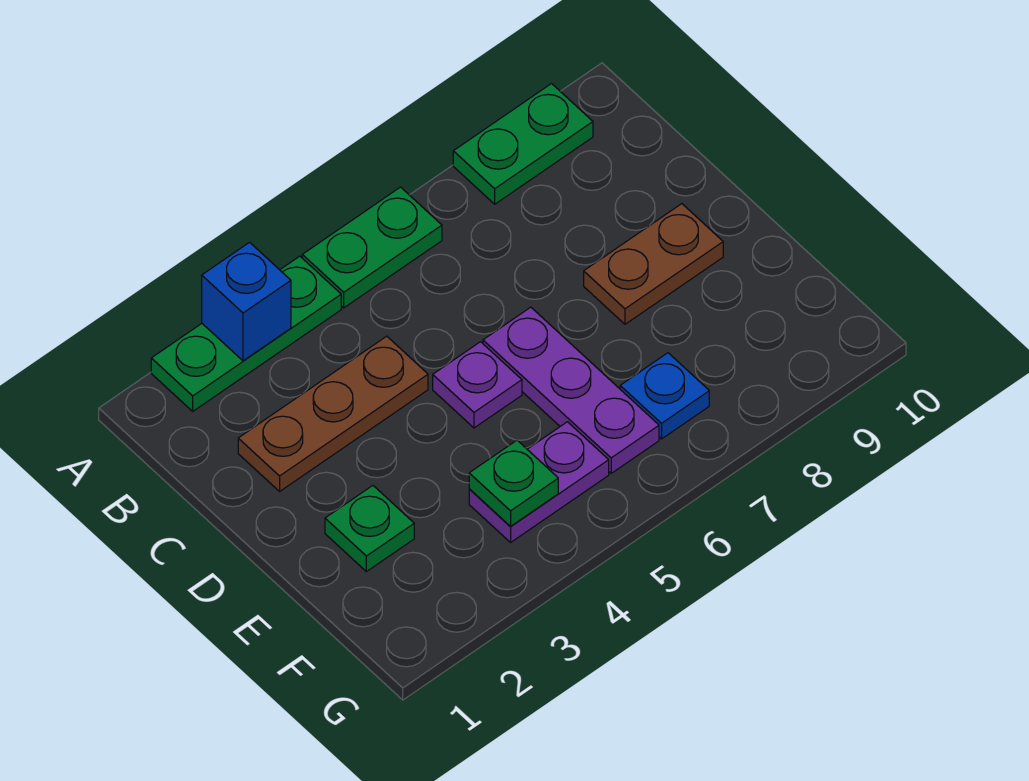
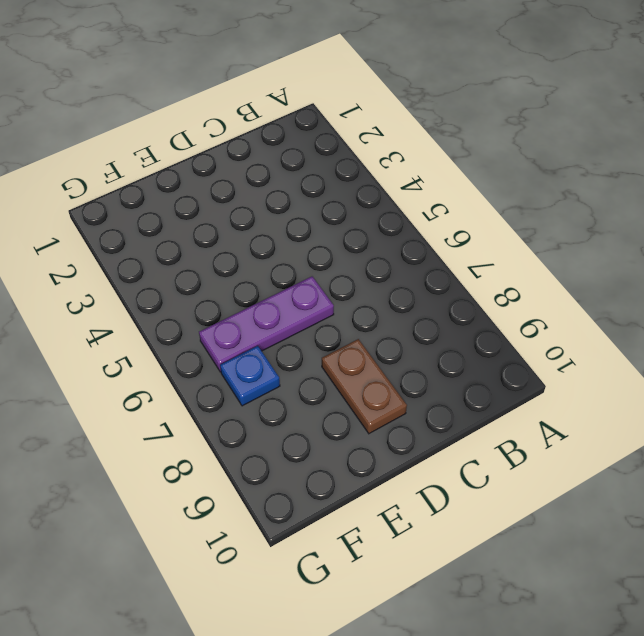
none -> green plate A2:A4 level 1
none -> green plate A5:A6 level 1
none -> green plate A8:A9 level 1

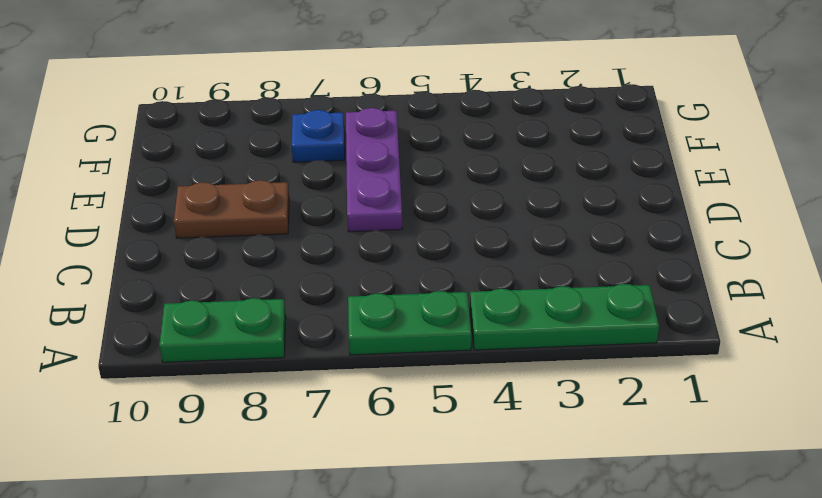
none -> brown plate C2:C4 level 1
none -> purple plate D5 level 1
none -> green plate E2 level 1

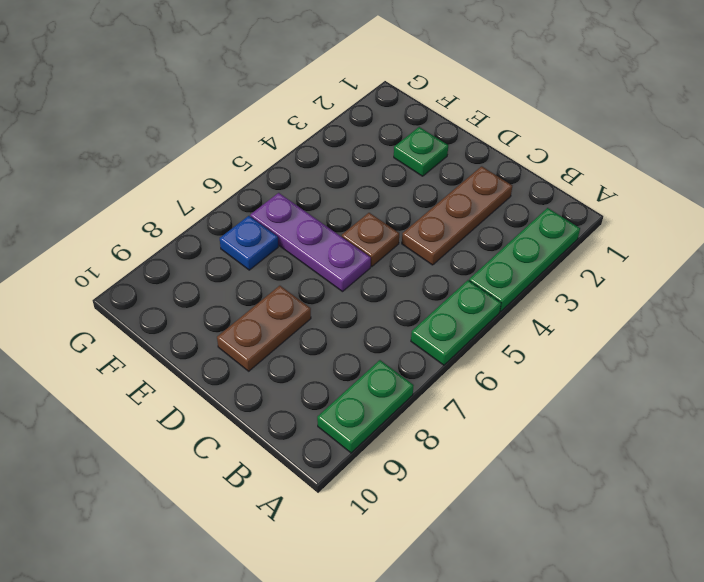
brown plate D5 level 1 -> purple plate D5 level 1
none -> purple plate F4:F5 level 1
none -> blue brick A3 level 2
none -> green plate F4 level 2

